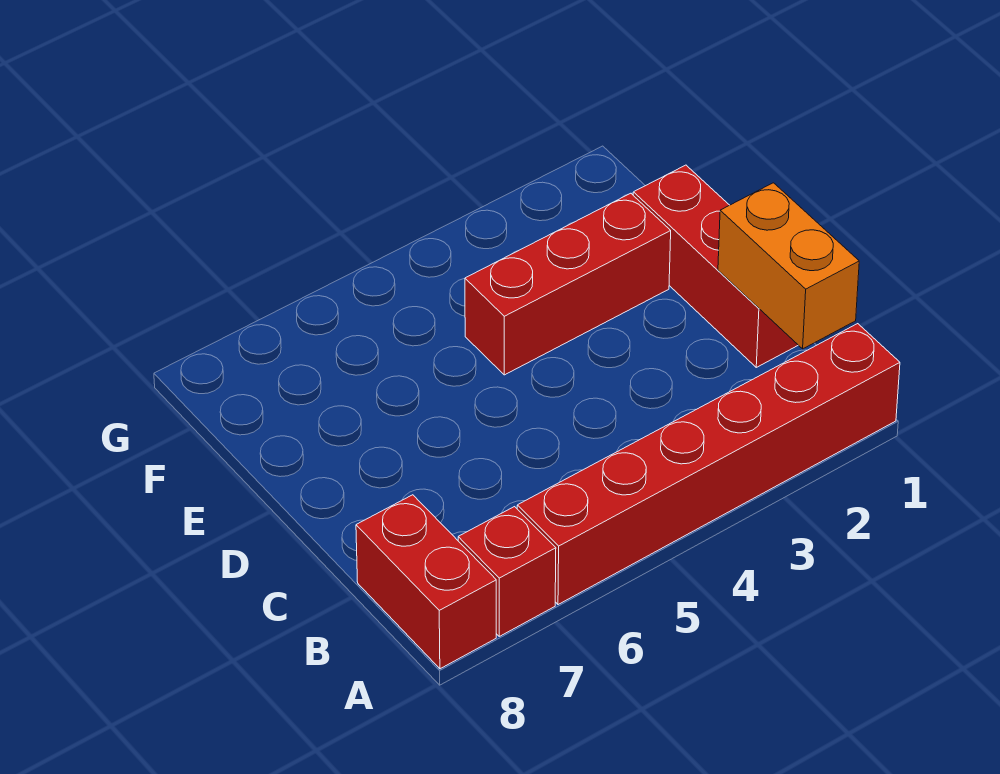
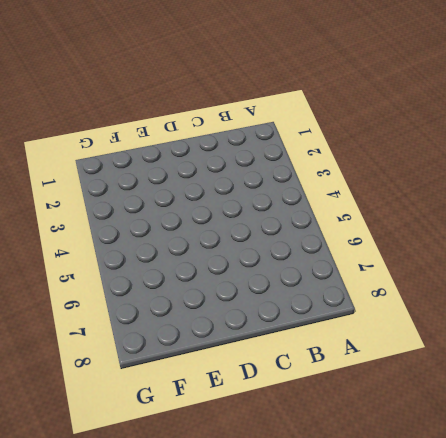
none -> red brick A1:A6 level 1
none -> red brick A7 level 1

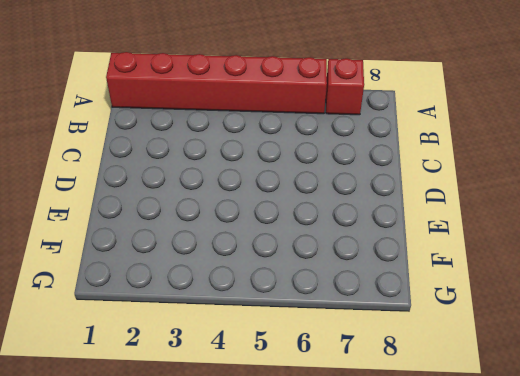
none -> red brick A8:B8 level 1
none -> red brick C1:E1 level 1

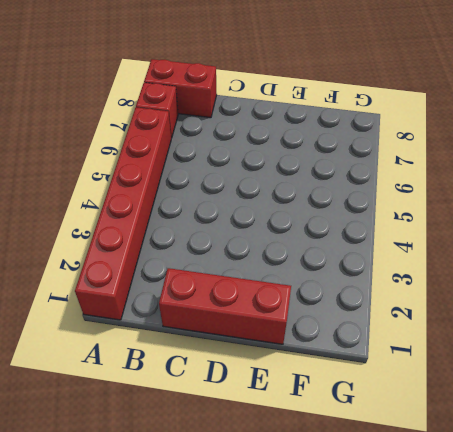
none -> red brick E2:E4 level 1
none -> orange brick B1:C1 level 2

